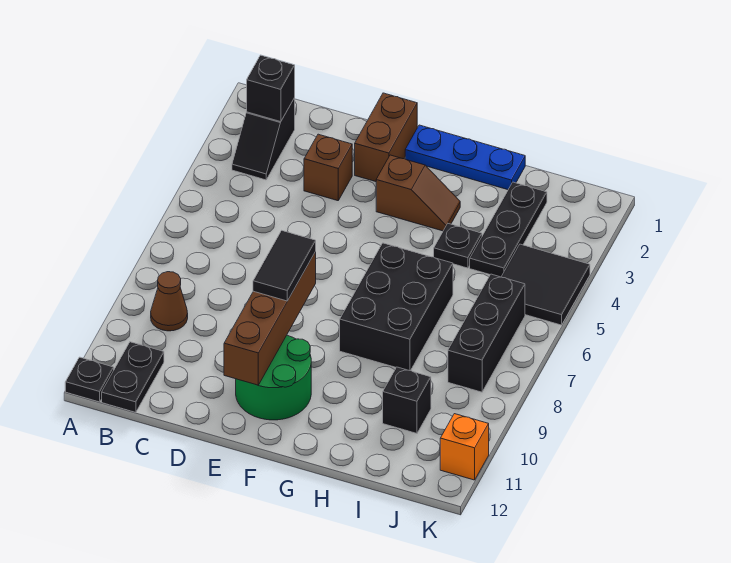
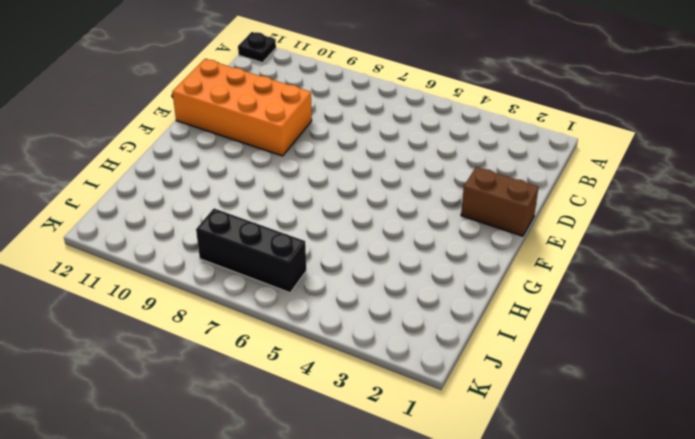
orange brick D9:E12 level 1 -> green round brick E10:F11 level 1
none -> black slope B2:B3 level 1 top 2
none -> brown cone B9 level 1
none -> black plate B11:B12 level 1

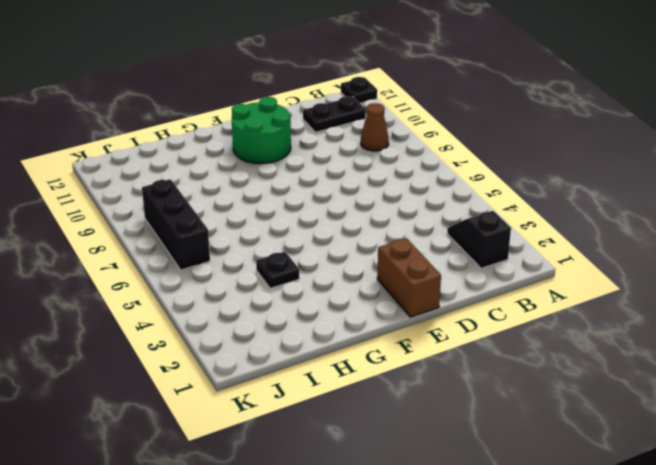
black plate B11:C11 level 1 -> black plate B11:B12 level 1
none -> brown brick D3 level 1
none -> blue plate F1:H1 level 1
none -> brown slope F3:G3 level 1 top F

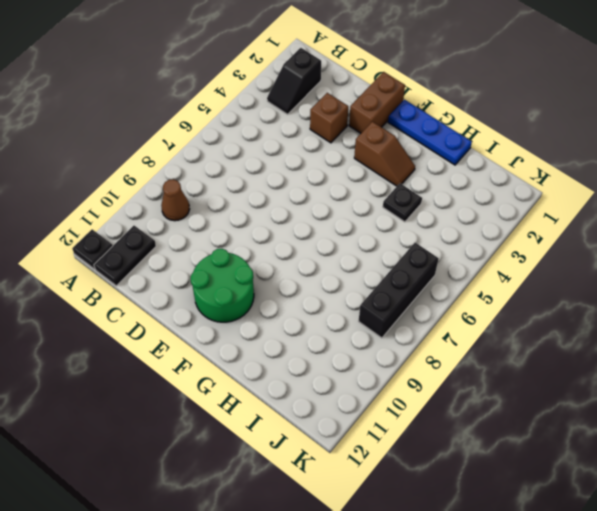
none -> black brick G6:H8 level 1
none -> black plate I2:I4 level 1
none -> black brick I10 level 1

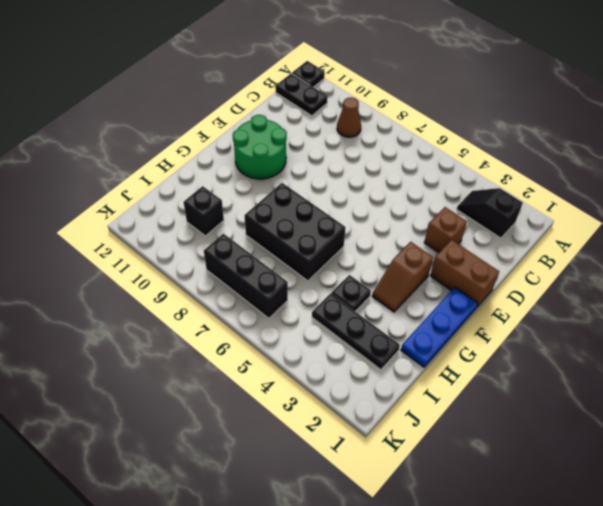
none -> black tile J4:K5 level 1
none -> orange brick K11 level 1
none -> black brick B2 level 2

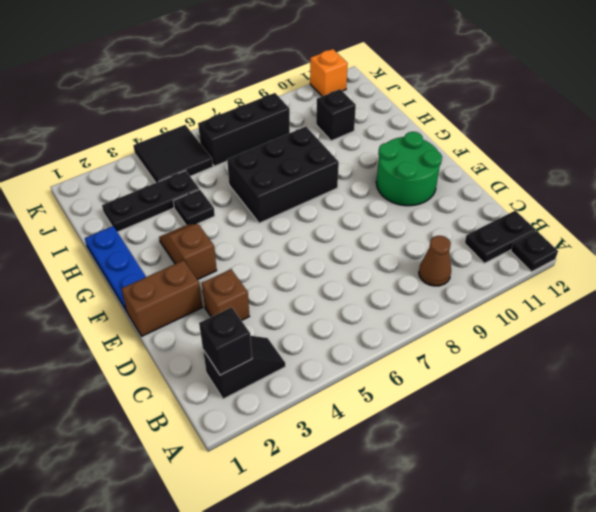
none -> brown brick E8:E11 level 2
none -> black tile E8:E9 level 3

